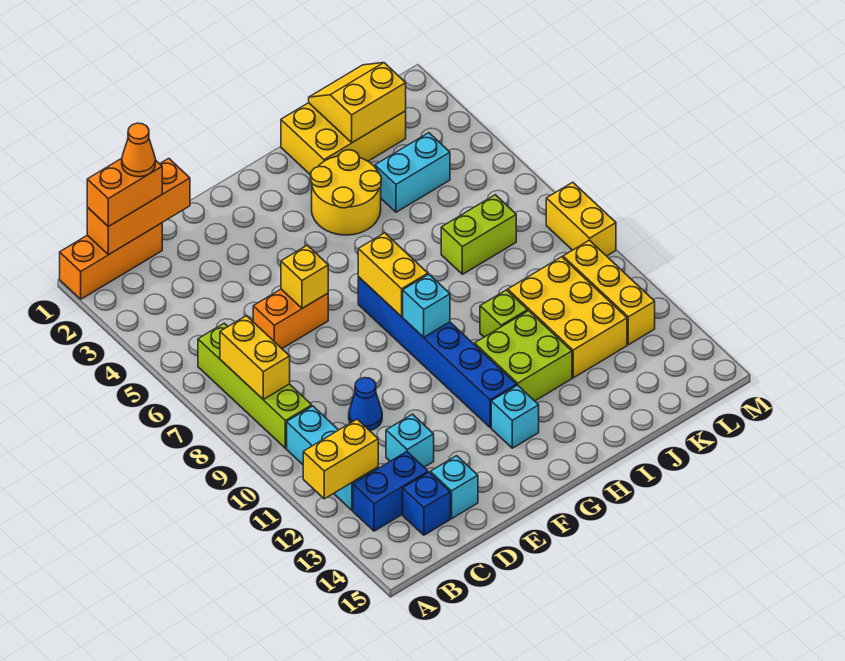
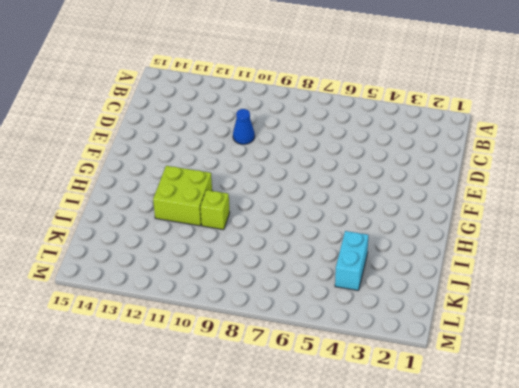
none -> orange brick A1:C1 level 1
none -> lime brick B6:B9 level 1
none -> cyan brick B10:B12 level 1

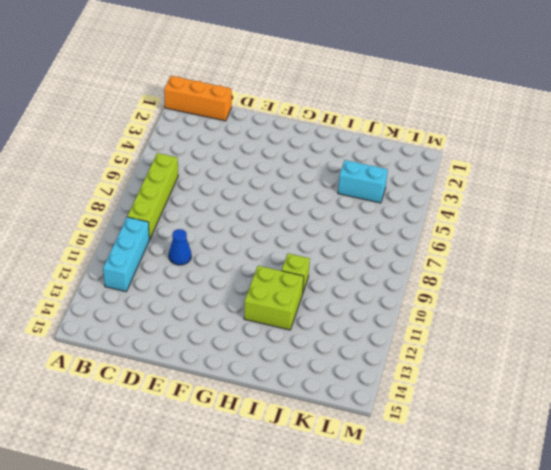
none -> blue brick B13:C13 level 1
none -> blue brick C14 level 1
none -> orange brick D6:E6 level 1

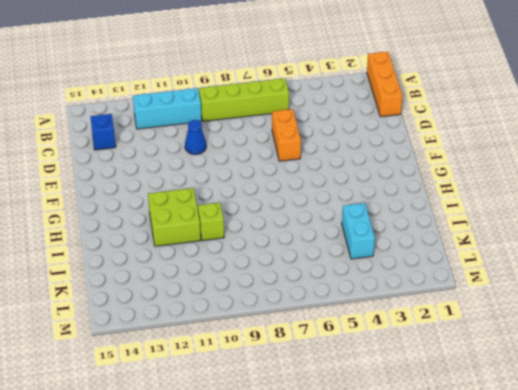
none -> blue brick B13:C13 level 1
none -> cyan brick D12 level 1
none -> cyan brick D14 level 1

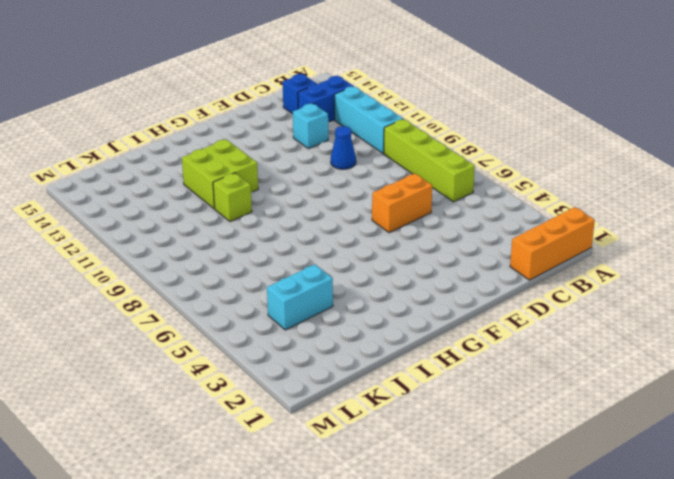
none -> cyan brick D14 level 1
none -> blue brick G7:G12 level 1
none -> cyan brick G13 level 1

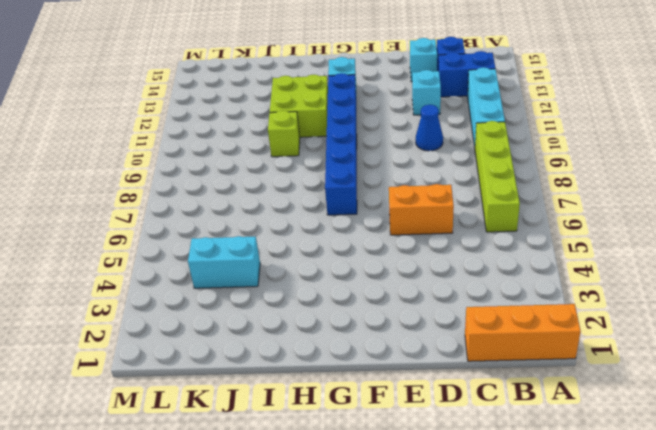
none -> yellow round brick H3:I4 level 1
none -> yellow brick I1:K2 level 1
none -> lime brick J7:K7 level 1

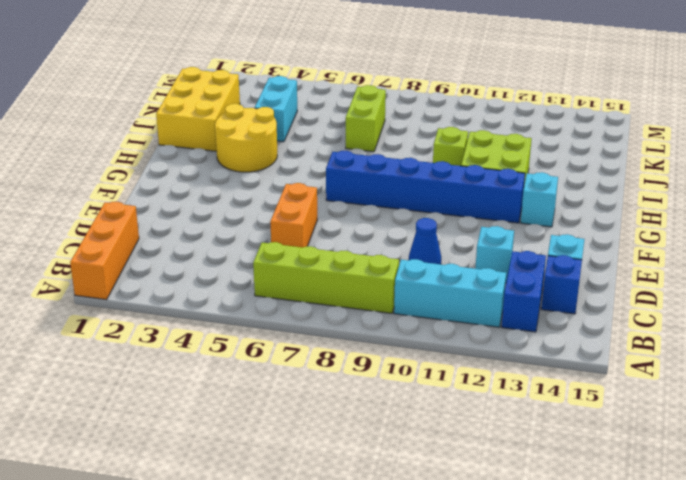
none -> yellow brick J10:K12 level 1
none -> yellow brick L10:L12 level 1
none -> yellow brick M8:M9 level 1

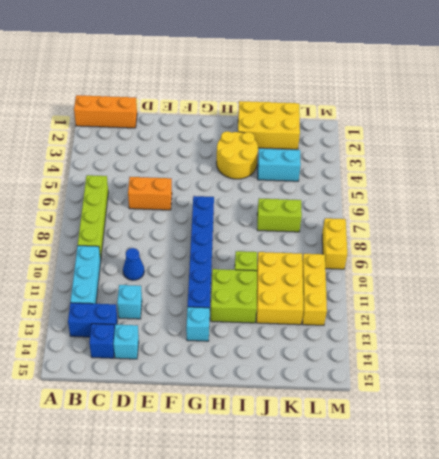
none -> yellow brick A12:B12 level 2
none -> orange brick B1:D1 level 2
none -> yellow brick B7:B8 level 2

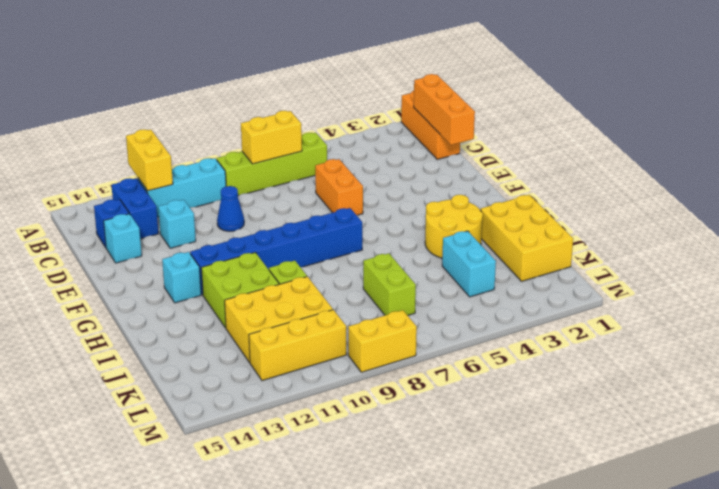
none -> yellow brick E6 level 2
none -> yellow brick G7:G8 level 2
none -> cyan brick G9 level 2

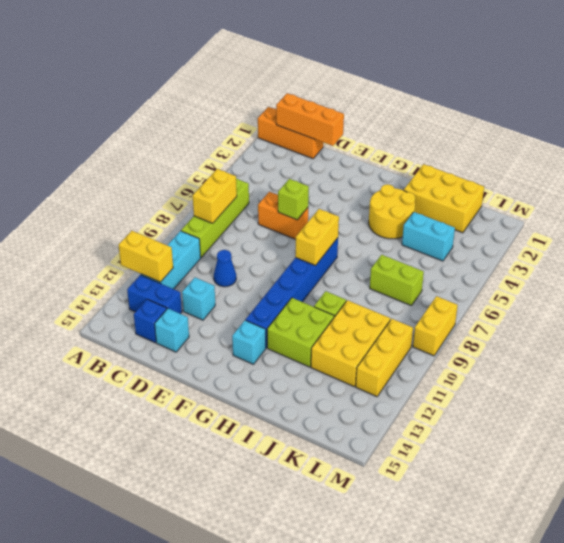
lime brick E6 level 2 -> yellow brick E6 level 2
none -> cyan brick G9 level 2
none -> yellow slope J1:K2 level 2 top 2
none -> orange brick B1:C1 level 3

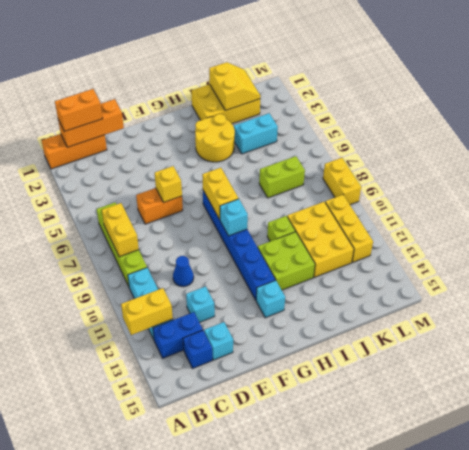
yellow slope J1:K2 level 2 top J -> yellow slope J1:K2 level 2 top 2
none -> orange cone C1 level 4

